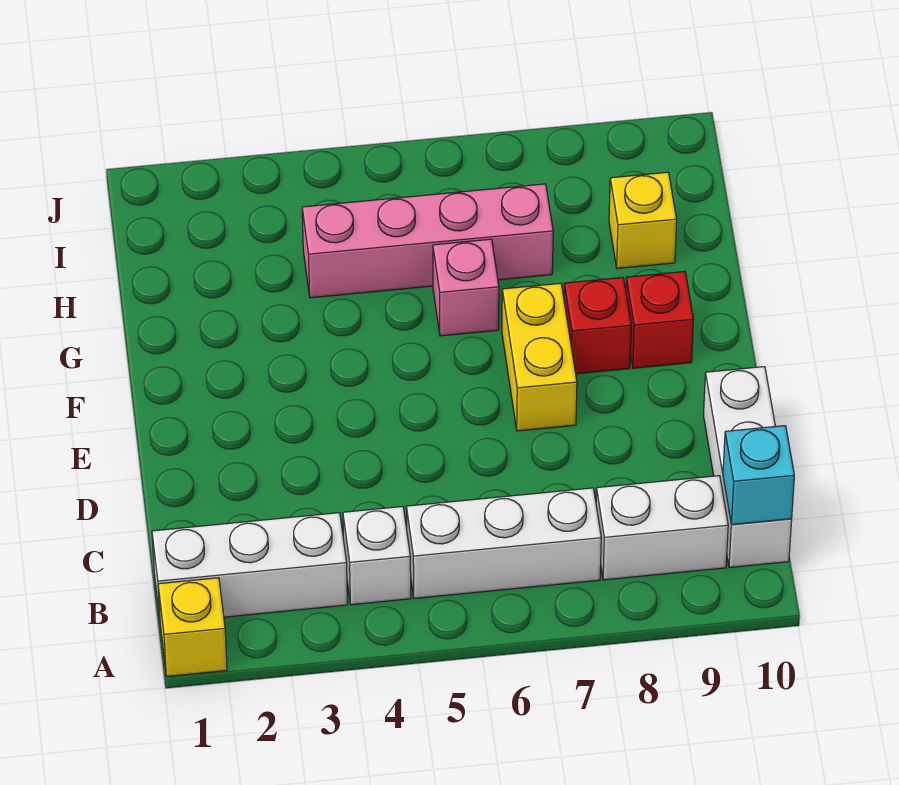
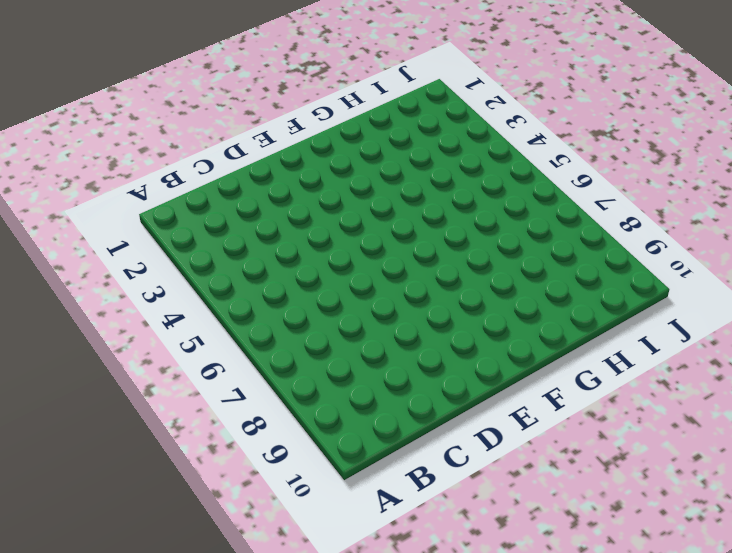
none -> yellow brick A1 level 1
none -> white brick B1:B3 level 1
none -> white brick B4 level 1

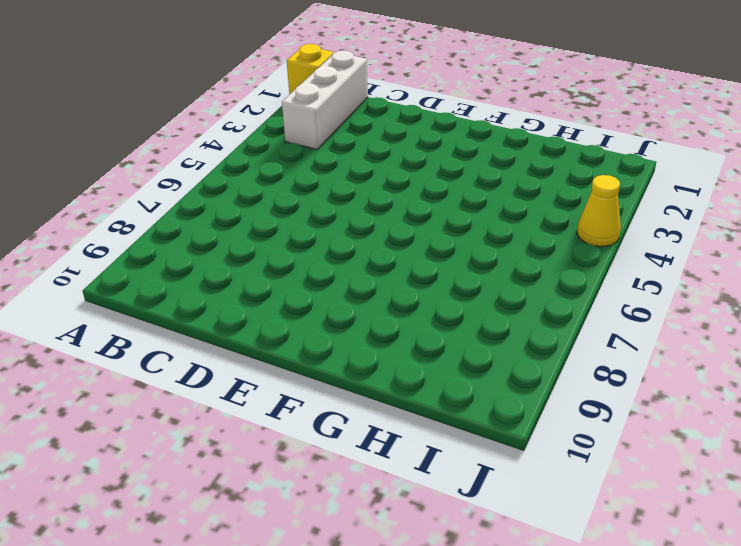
yellow cone J4 level 1 -> none
none -> white brick B4 level 1
none -> white brick B5:B7 level 1
none -> white brick B8:B9 level 1

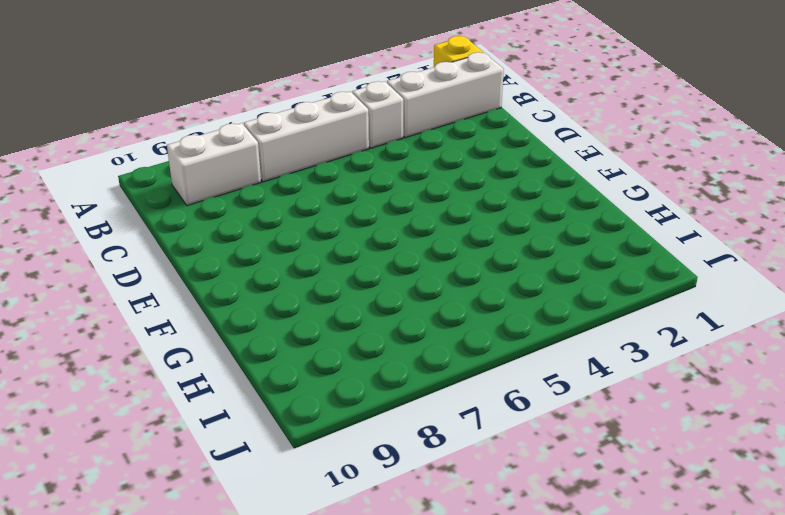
none -> white brick B10:D10 level 1
none -> yellow brick E7:F7 level 1
none -> red brick F8 level 1

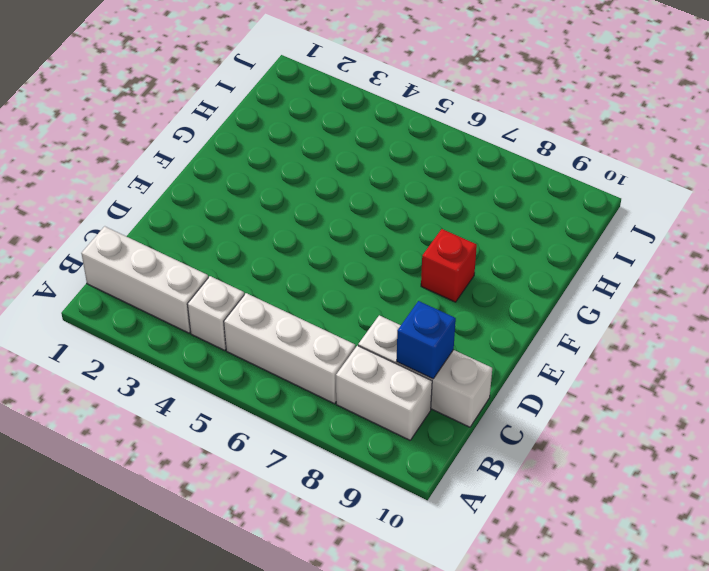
white brick C8:C10 level 1 -> white brick B10:D10 level 1
blue brick C9 level 2 -> none
none -> yellow brick A1 level 1
none -> yellow brick E7:F7 level 1
none -> red brick F9 level 1

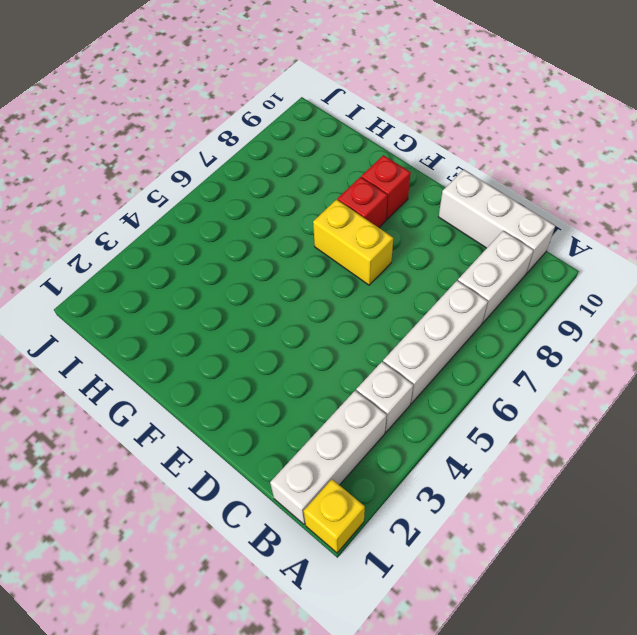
none -> pink brick G6 level 1
none -> pink brick H4:H7 level 1
none -> yellow brick H9 level 1

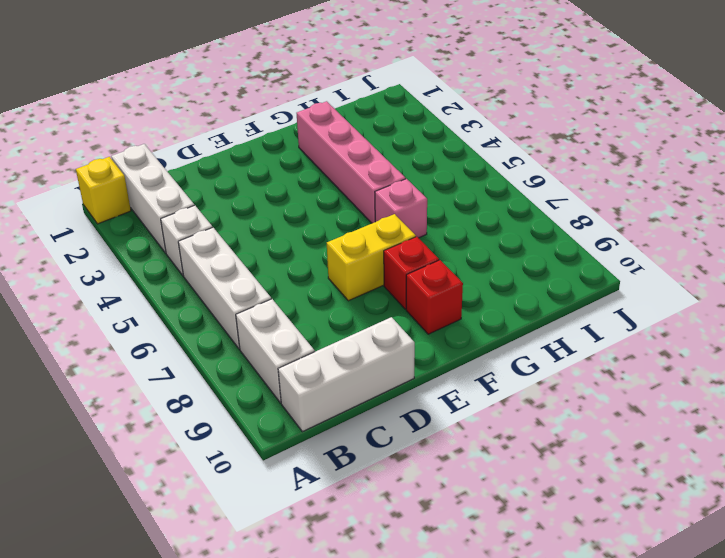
pink brick G2:G5 level 1 -> pink brick H4:H7 level 1
none -> yellow brick H9 level 1
none -> cyan brick B10 level 2

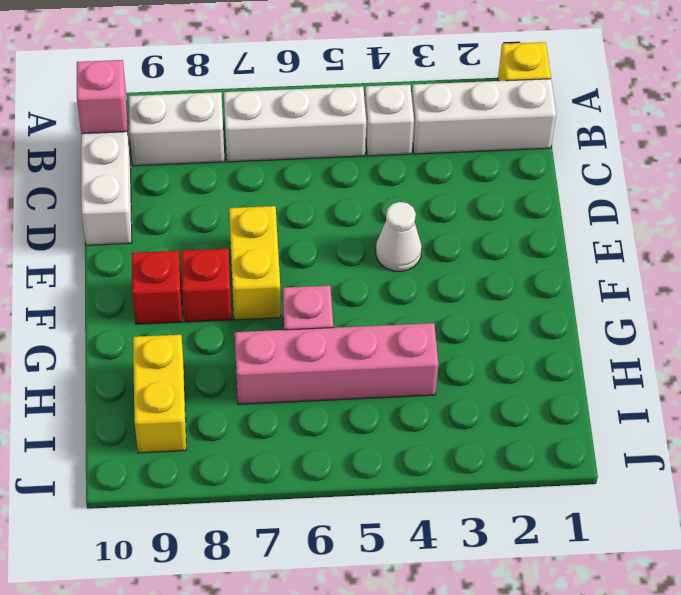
pink brick B10 level 2 -> cyan brick B10 level 2
white cone E4 level 1 -> none
yellow brick H9:I9 level 1 -> yellow brick H9 level 1

